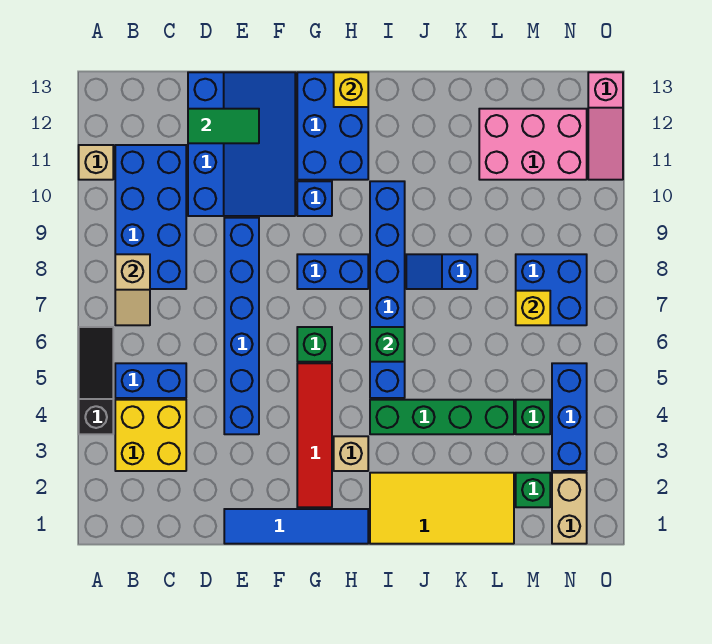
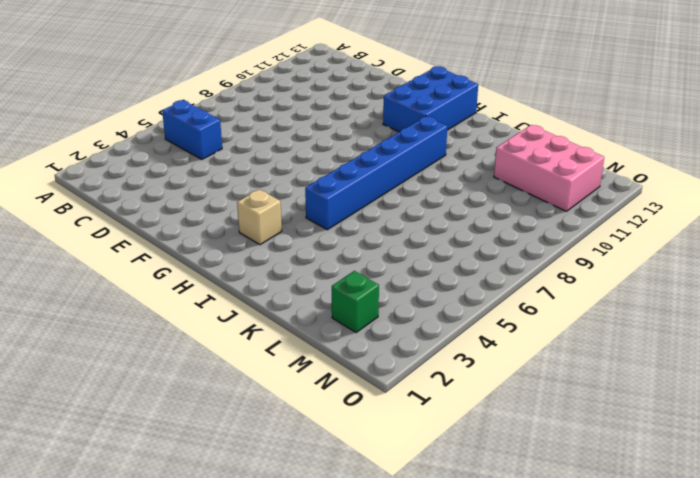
none -> black slope A4:A6 level 1 top 4
none -> tan brick A11 level 1
none -> yellow brick B3:C4 level 1
none -> blue brick B8:C11 level 1

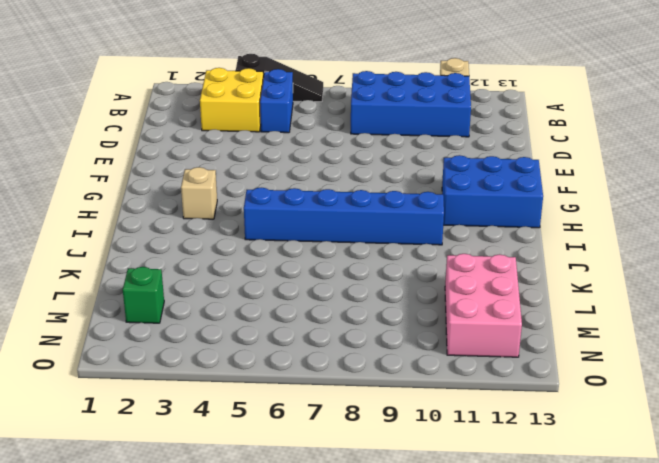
none -> blue slope D10:F13 level 1 top D
none -> blue tile E1:H1 level 1
none -> blue brick E4:E9 level 1
none -> red tile G2:G5 level 1

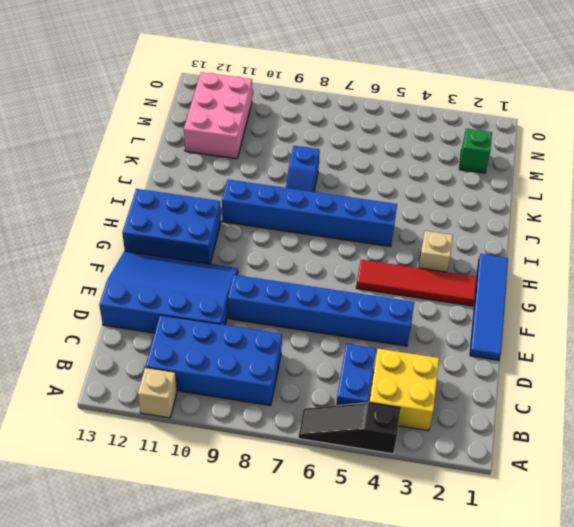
none -> green brick G6 level 1
none -> blue brick G8:H8 level 1
none -> blue brick G10 level 1
none -> yellow tile I1:L2 level 1

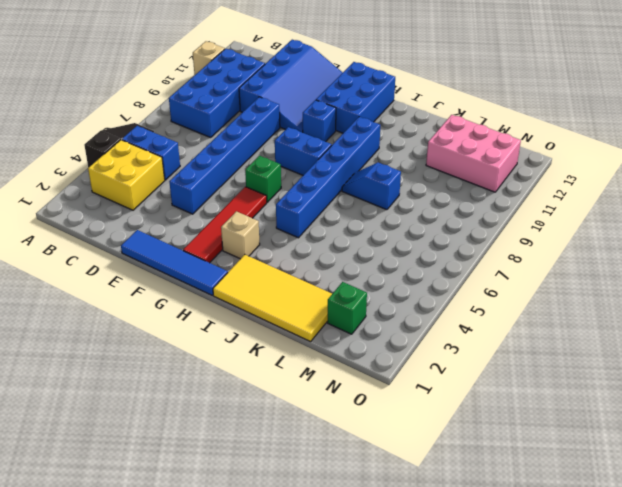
none -> green brick I4:L4 level 1
none -> green brick M4 level 1
none -> blue brick M7:N8 level 1
none -> tan brick N1:N2 level 1

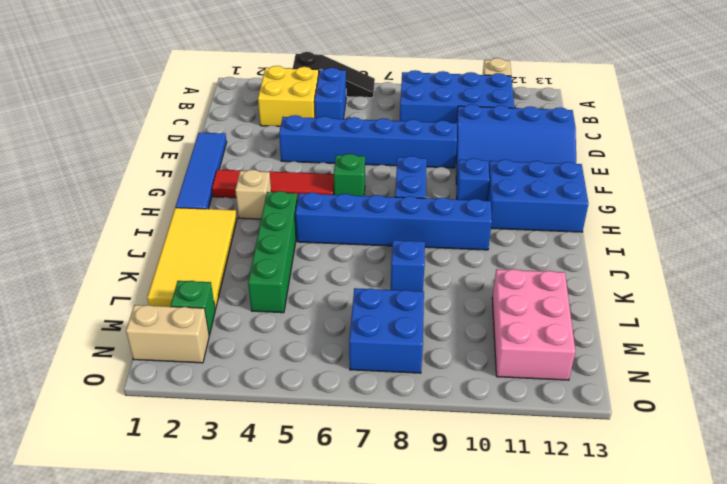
none -> green brick M4 level 1
none -> blue brick N3:N5 level 1
none -> pink slope O11:O13 level 1 top 13
none -> tan slope B7:B8 level 2 top 8

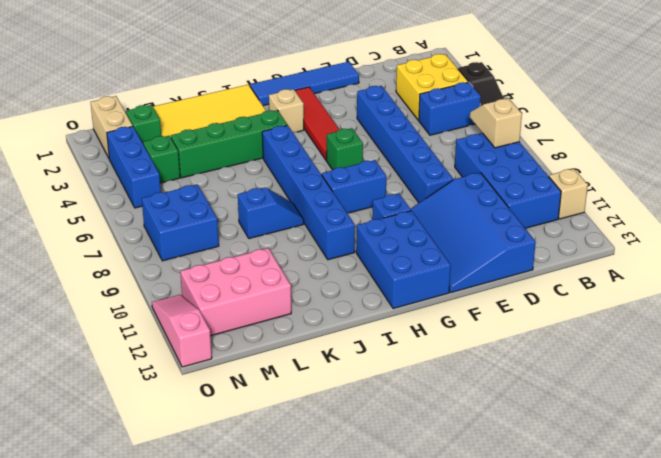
none -> green tile D12:E12 level 2
none -> yellow brick H13 level 2
none -> green brick I6 level 2
none -> yellow brick M7 level 2

